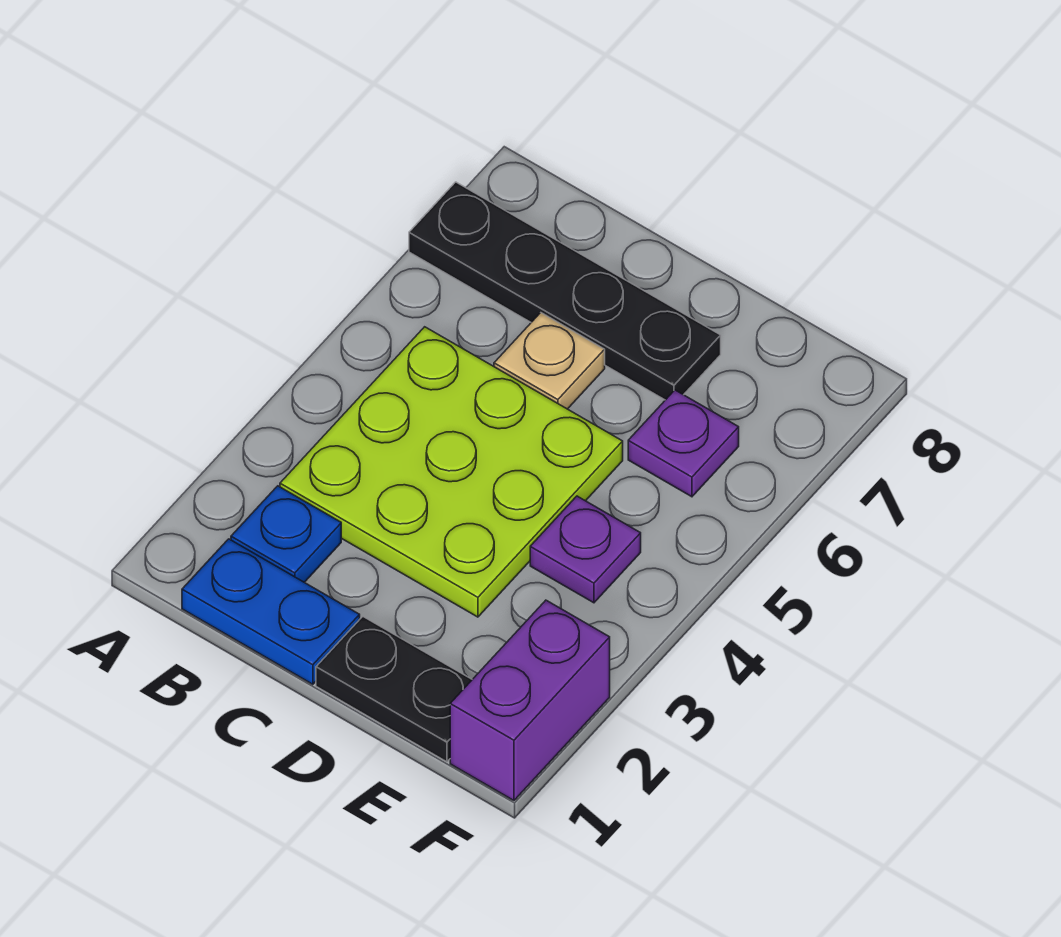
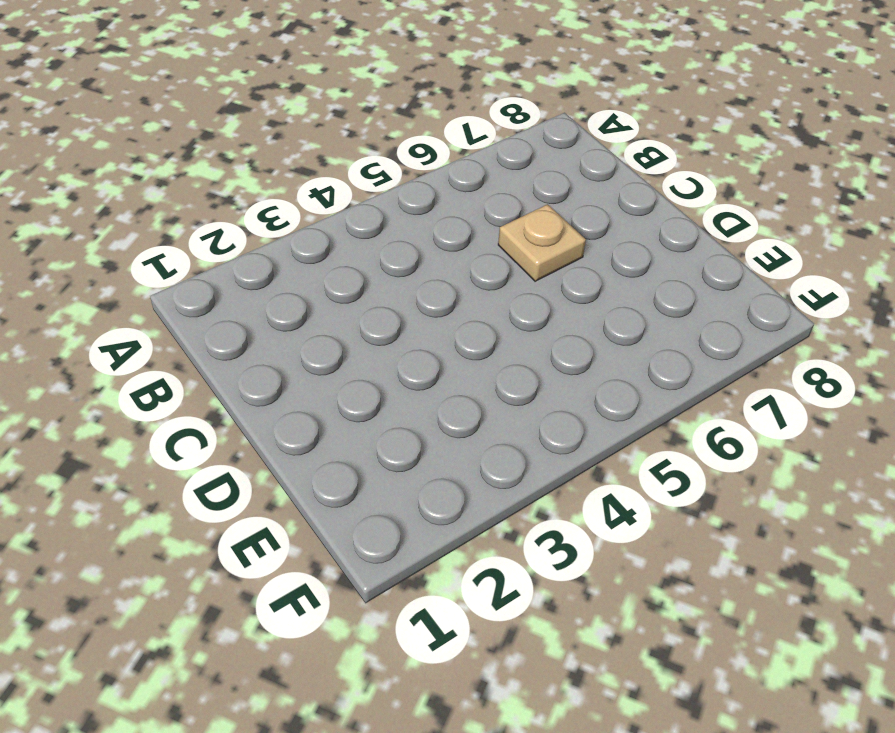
none -> black plate A7:D7 level 1
none -> blue plate B1:C1 level 1

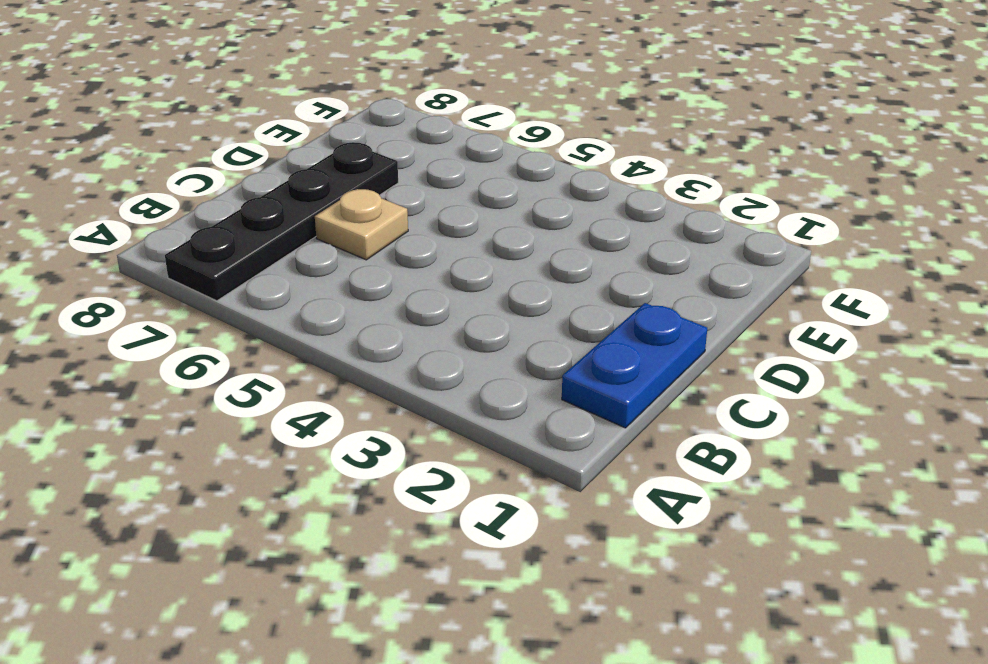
none -> blue plate B2 level 1
none -> lime plate B3:D5 level 1

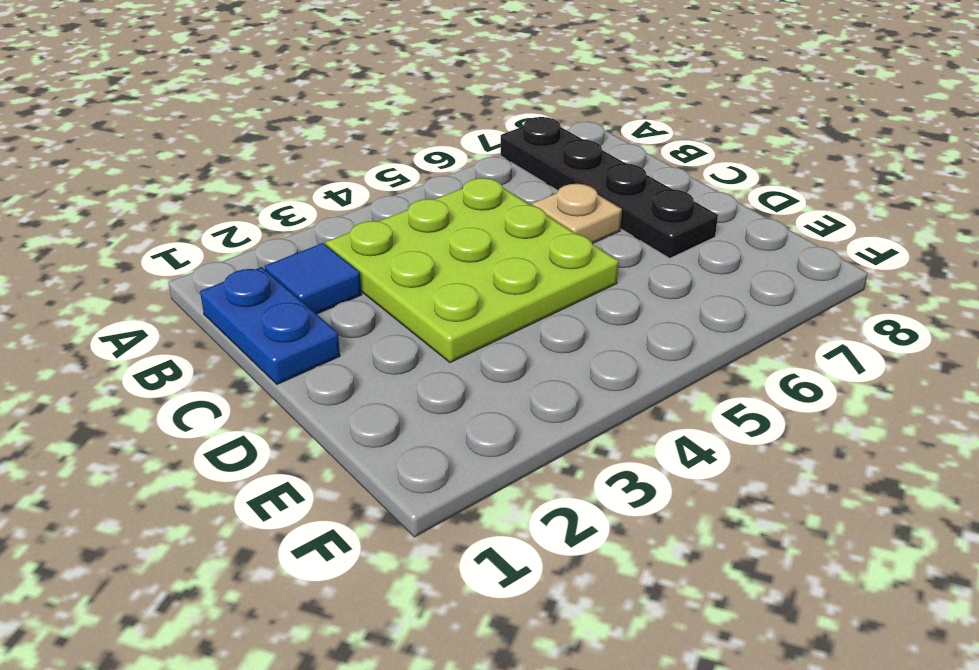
blue tile B2 level 1 -> blue plate B2 level 1
none -> black plate D1:E1 level 1
none -> purple plate E4 level 1

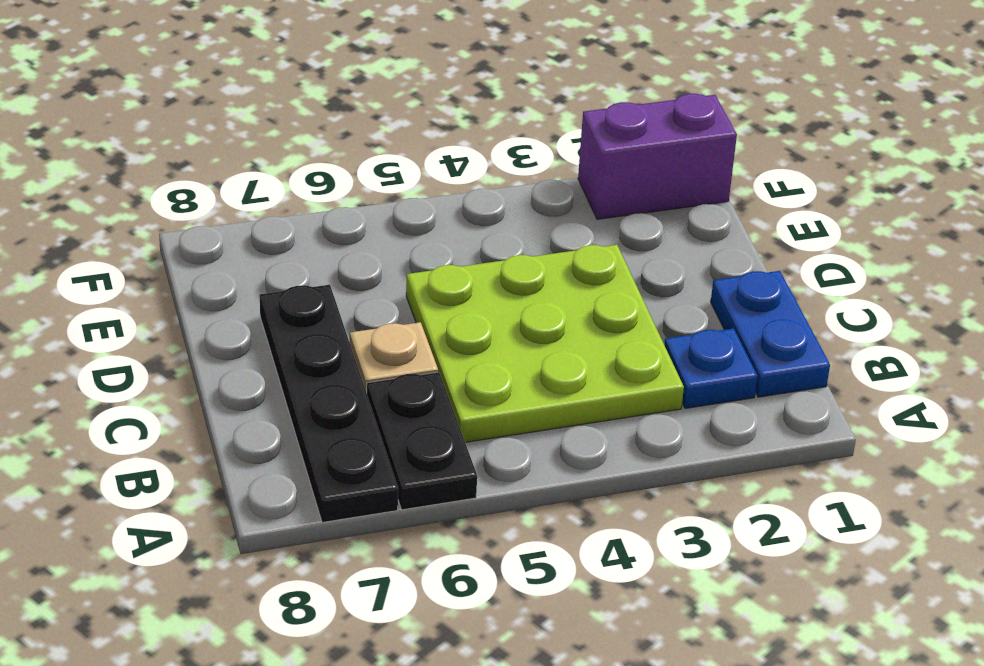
black plate A6:B6 level 1 -> black plate D1:E1 level 1
none -> purple plate E4 level 1
none -> purple plate E6 level 1

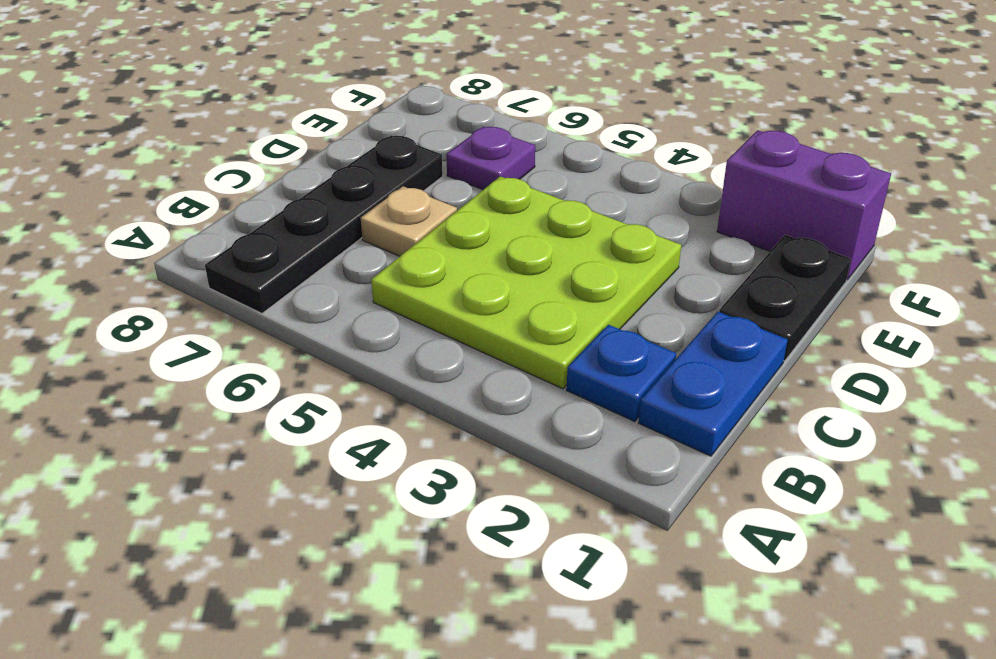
none -> purple plate E4 level 1

